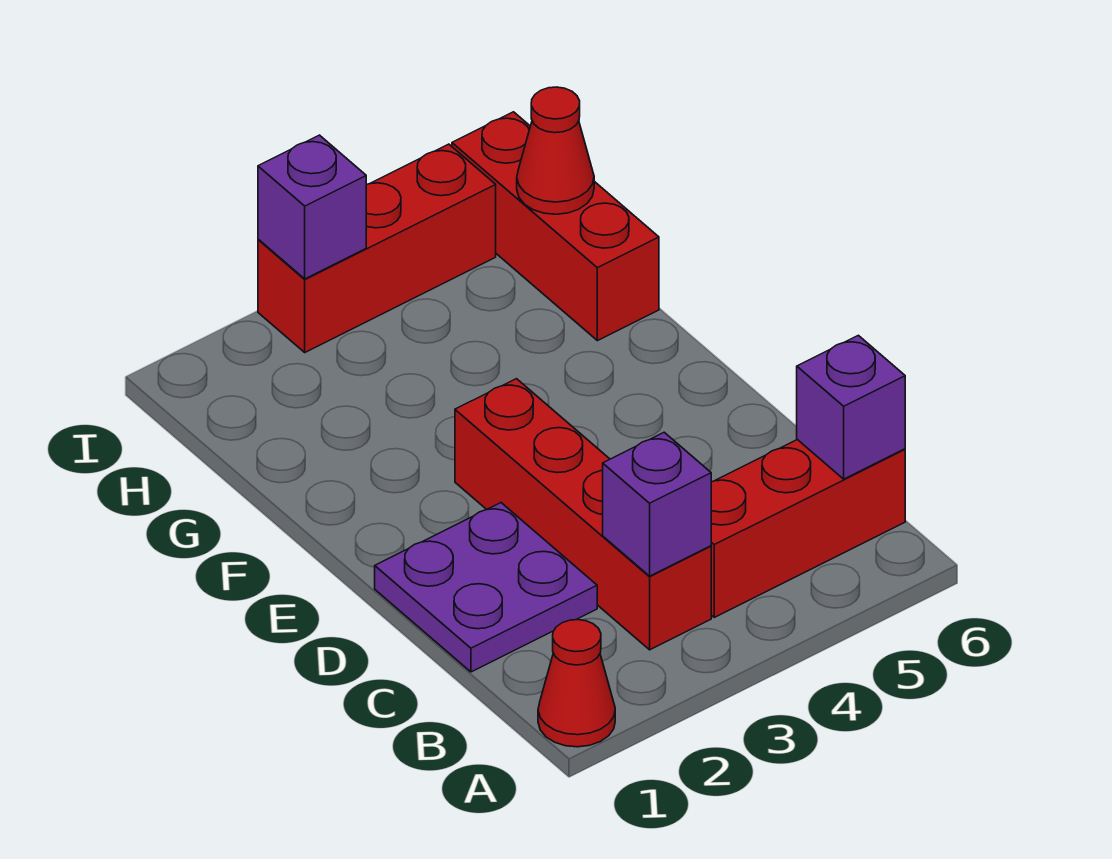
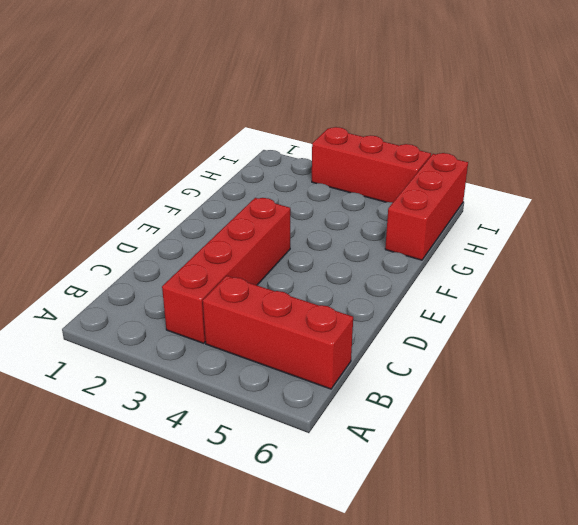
none -> red cone A1 level 1
none -> purple plate C1:D2 level 1

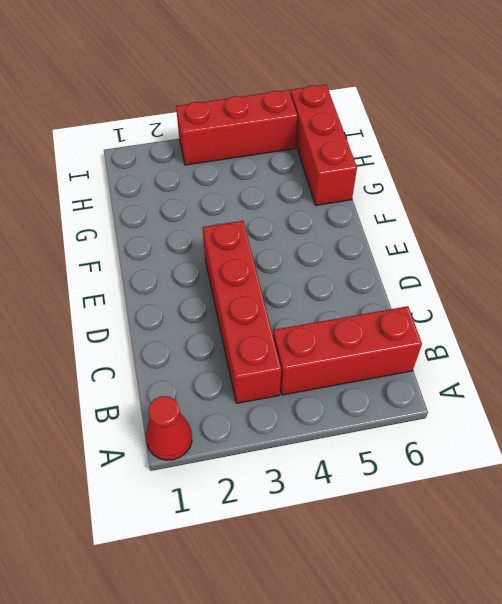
none -> purple plate C1:D2 level 1
none -> purple brick B3 level 2

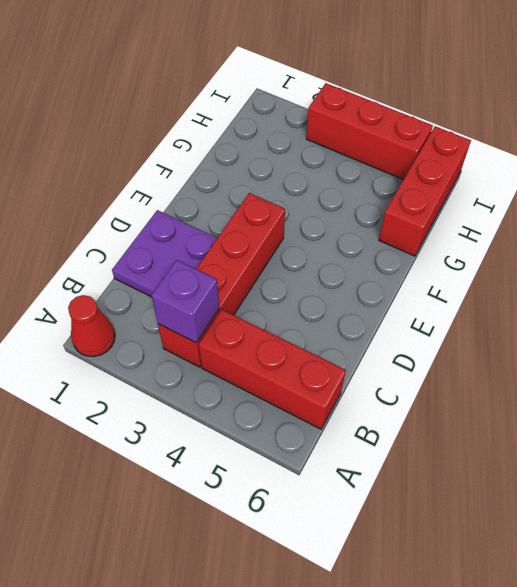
none -> purple brick B6 level 2
none -> red cone H6 level 2

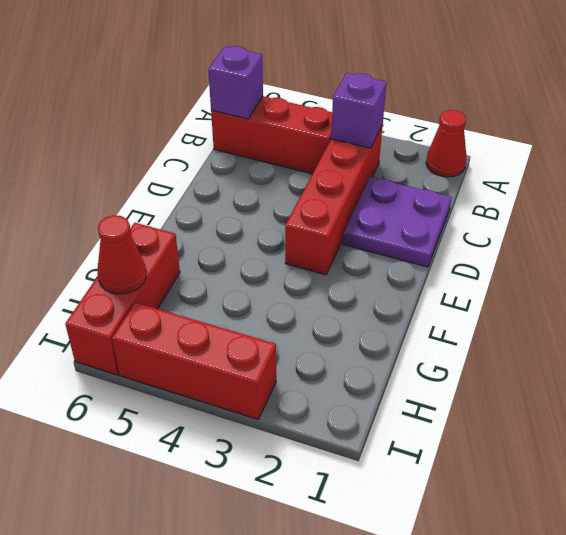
none -> purple brick I3 level 2

